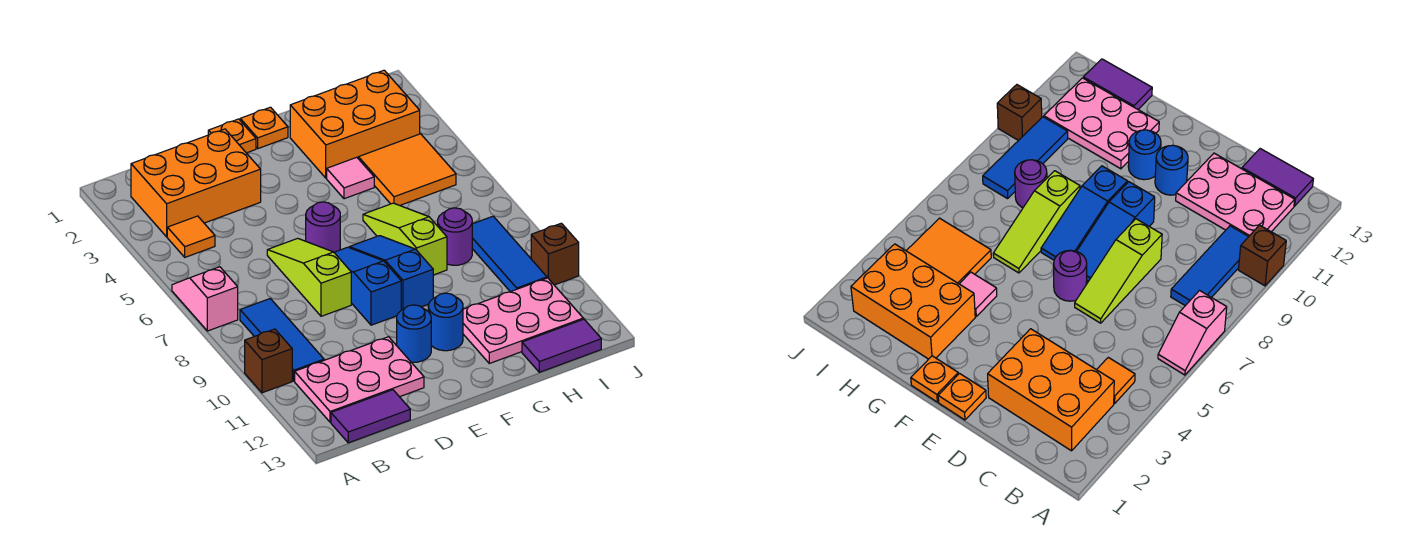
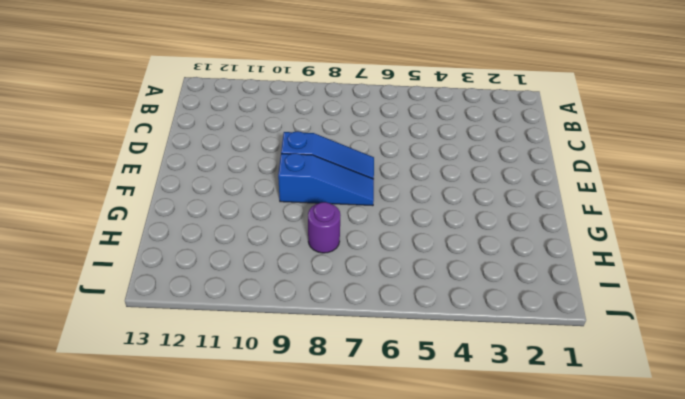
none -> pink slope A6:A7 level 1 top 7
none -> brown brick A10 level 1
none -> orange brick B2:D3 level 1

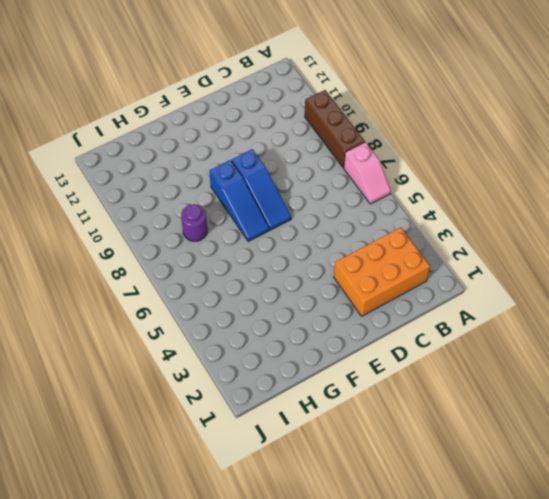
brown brick A8:A10 level 1 -> brown brick A10 level 1
none -> orange tile B4 level 1
none -> blue tile B8:B10 level 1
none -> pink plate B11:D12 level 1

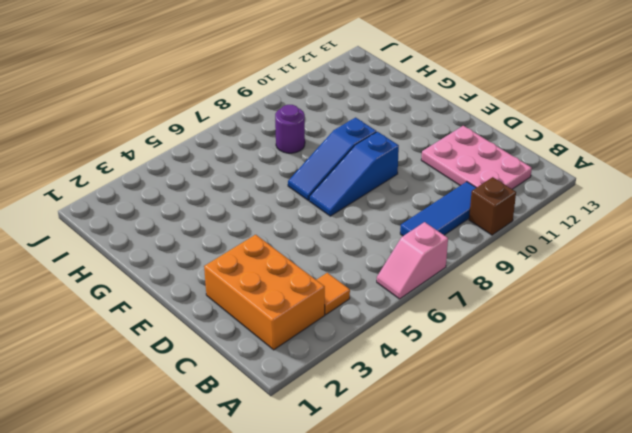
none -> purple tile B13:C13 level 1
none -> lime slope D6:D8 level 1 top 8
none -> orange plate E1 level 1

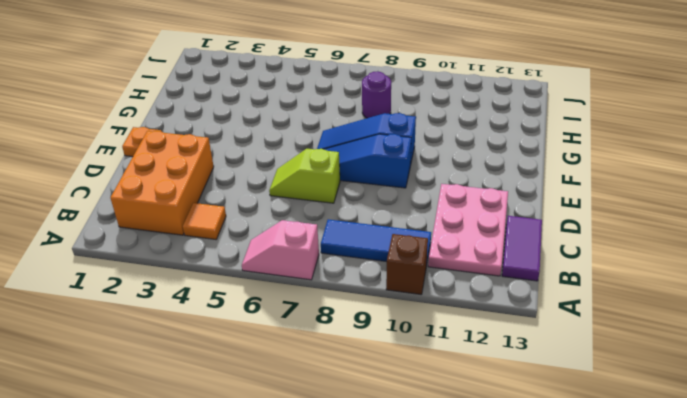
lime slope D6:D7 level 1 top 7 -> lime slope D6:D8 level 1 top 8
none -> purple round brick E6 level 1
none -> blue round brick E11 level 1
none -> orange plate F1 level 1

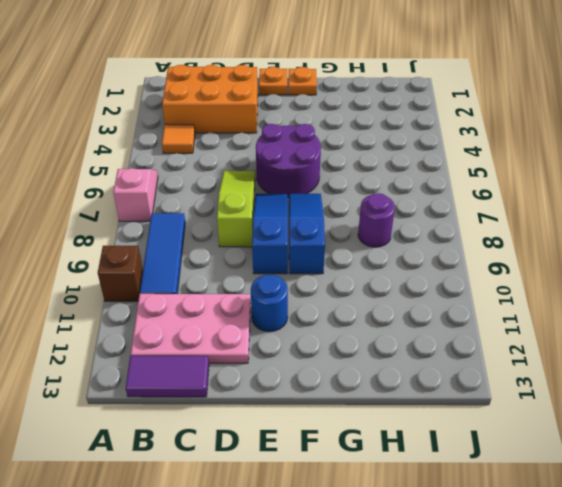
purple round brick E5:F6 level 1 -> purple round brick E6 level 1
none -> blue round brick F11 level 1
none -> orange brick G2:I3 level 1
none -> pink tile G4 level 1

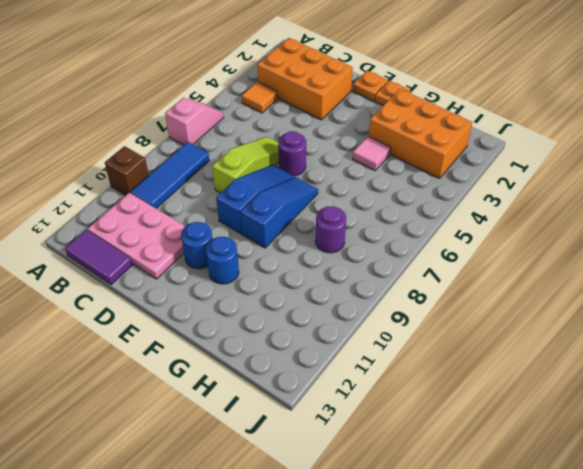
none -> lime slope G6:G8 level 1 top 8
none -> pink plate G11:I12 level 1
none -> orange tile H4:I5 level 1

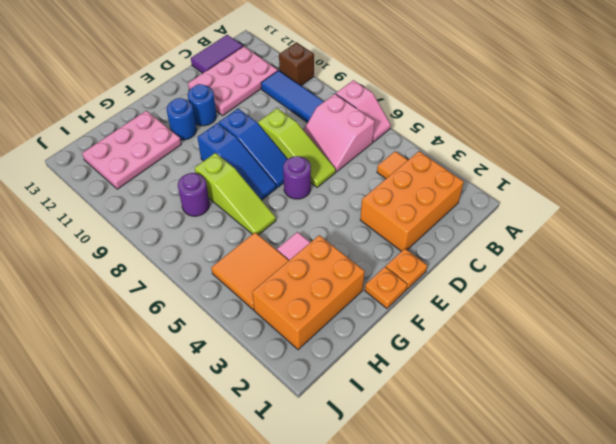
pink slope B6:C7 level 1 top B -> none
none -> purple tile H13:I13 level 1
none -> blue tile I8:I10 level 1
none -> brown brick J10 level 1

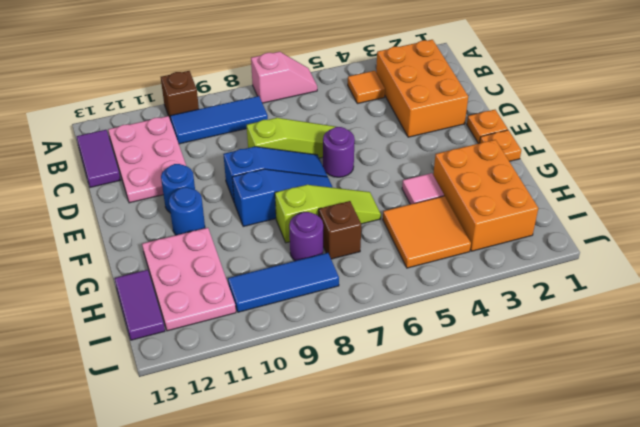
brown brick H7 level 1 -> brown brick J10 level 1

